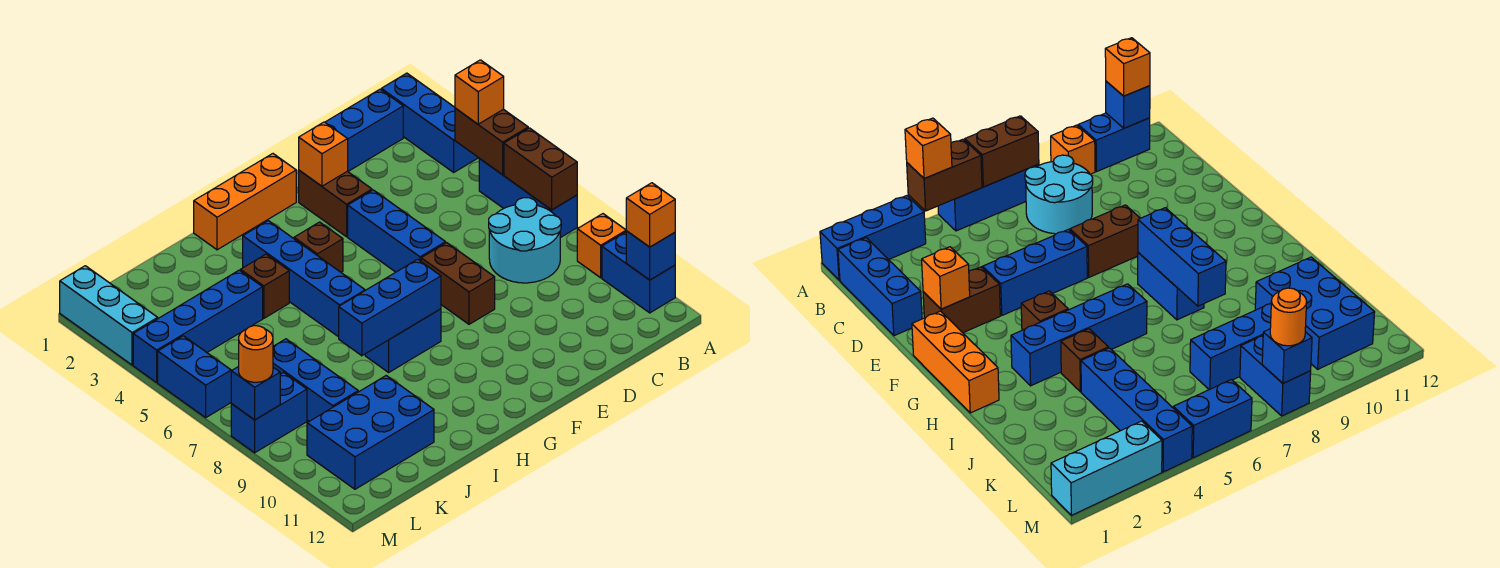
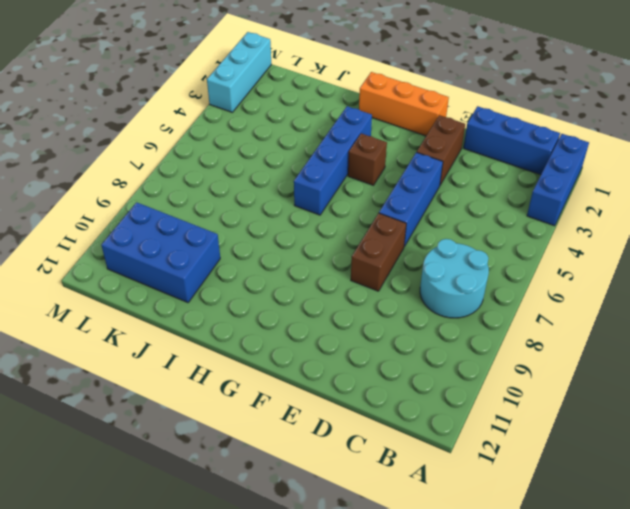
none -> blue brick A5:A7 level 1
none -> orange brick A9 level 1
none -> blue brick A10:A11 level 1

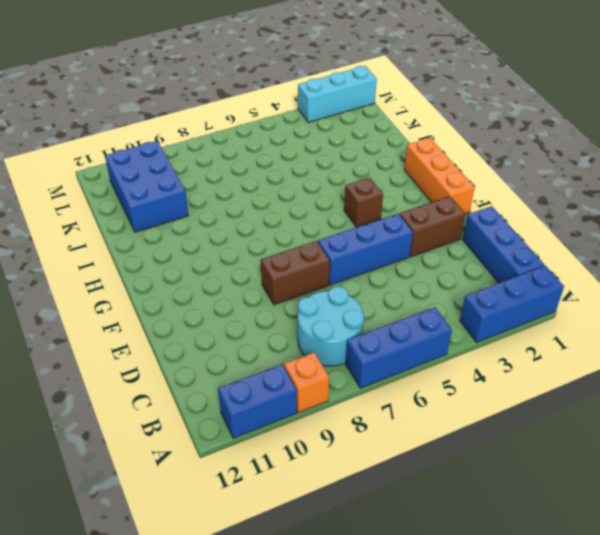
none -> blue brick G8:H8 level 1
none -> blue brick H3:H6 level 1
none -> brown brick I4 level 1

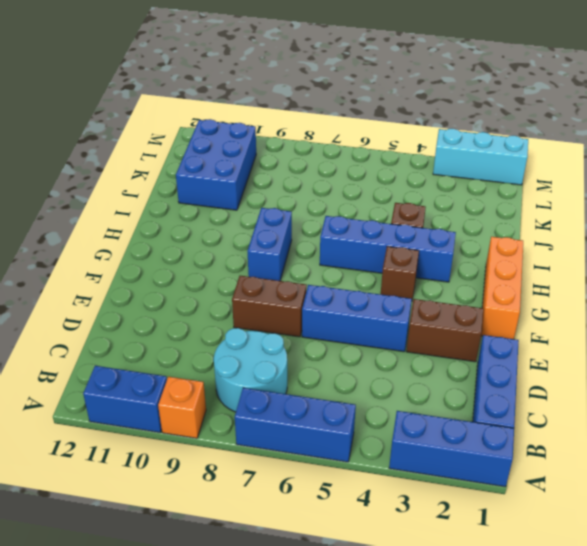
none -> blue brick J4:M4 level 1
none -> blue brick K7:K9 level 1
none -> blue brick L8:M8 level 1

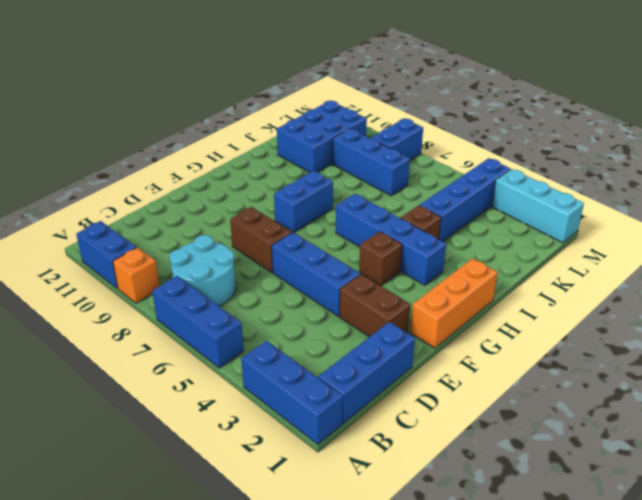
none -> blue brick M5:M6 level 1
none -> brown brick A4:A5 level 2
none -> brown brick A6:A7 level 2

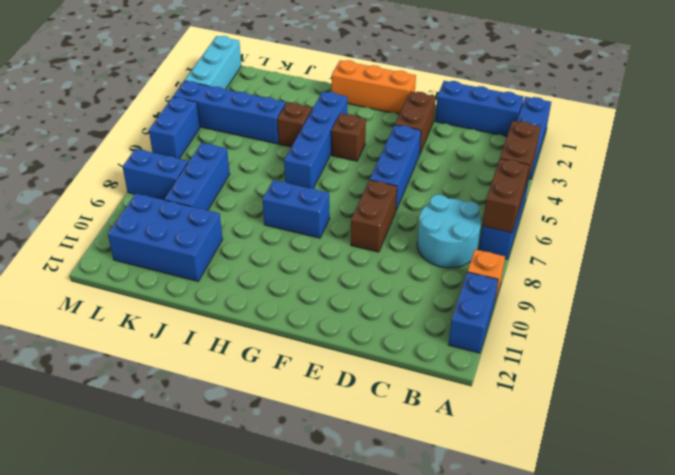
none -> blue brick A11 level 2
none -> orange brick E2 level 2
none -> blue brick G8:I8 level 2

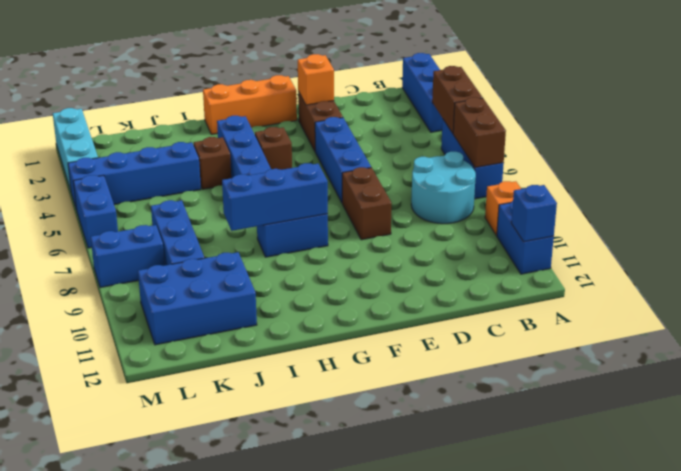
none -> blue brick B1:D1 level 1
none -> blue brick M8 level 2
none -> orange brick A4 level 3

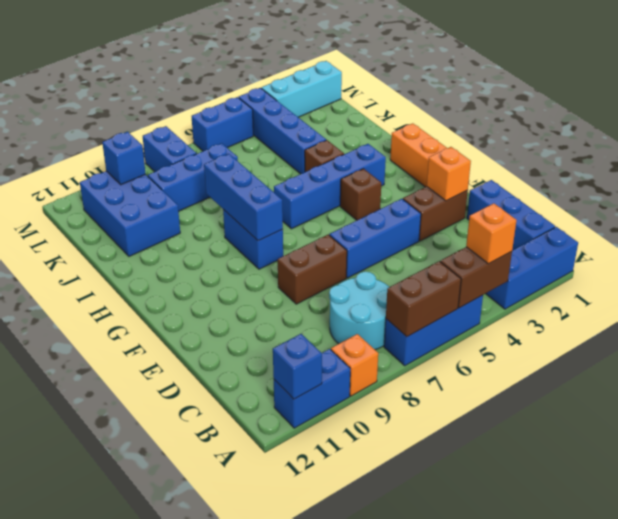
blue brick L10 level 2 -> blue brick M8 level 2
none -> orange brick A11 level 3
none -> orange round brick M8 level 3

